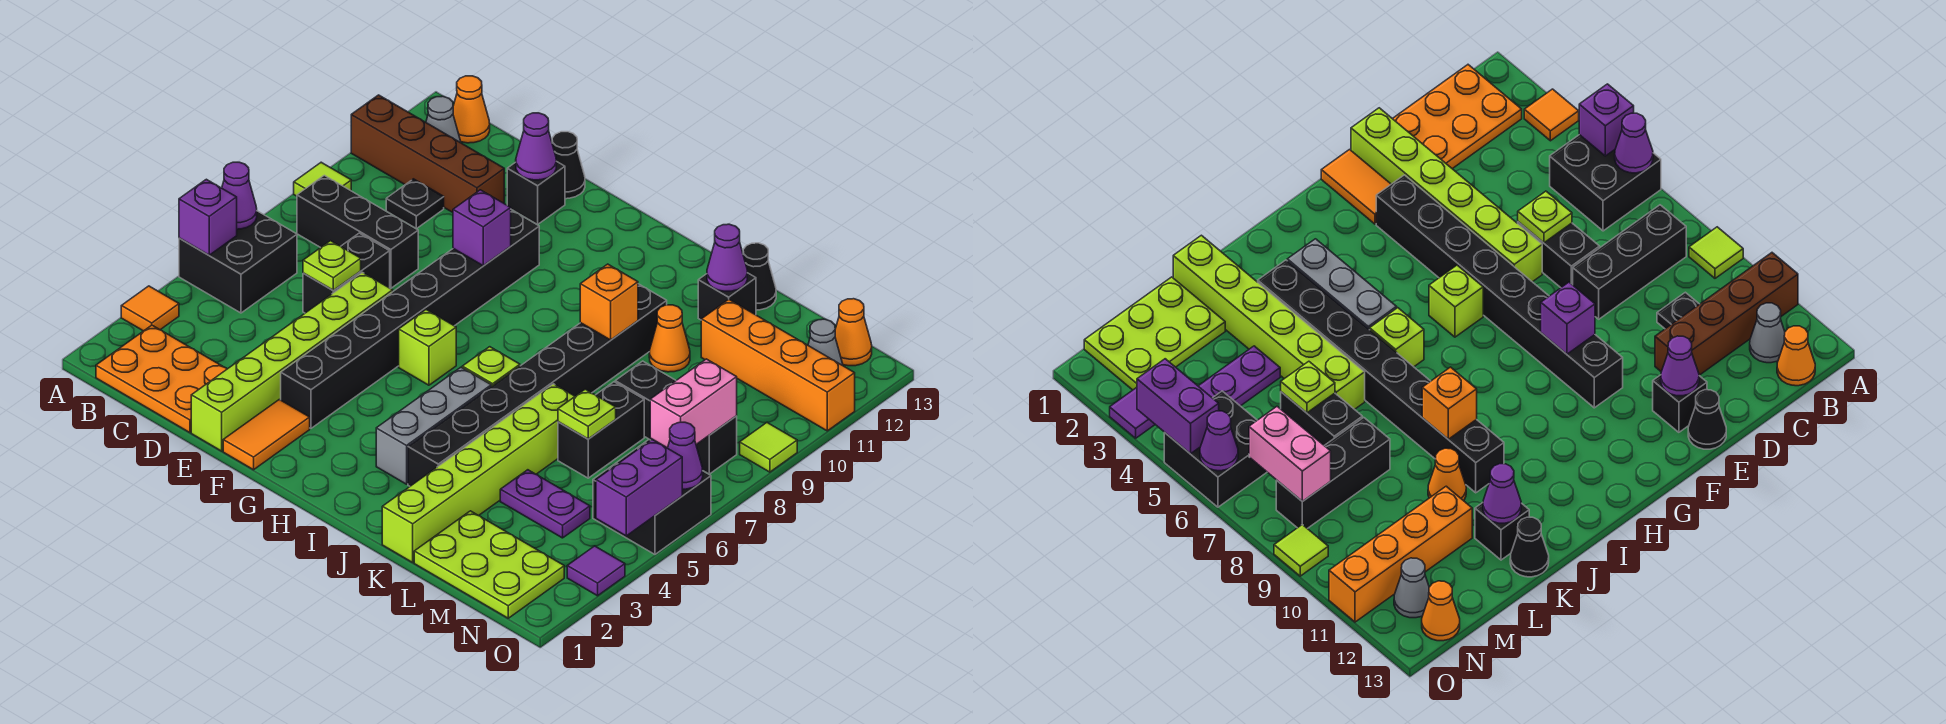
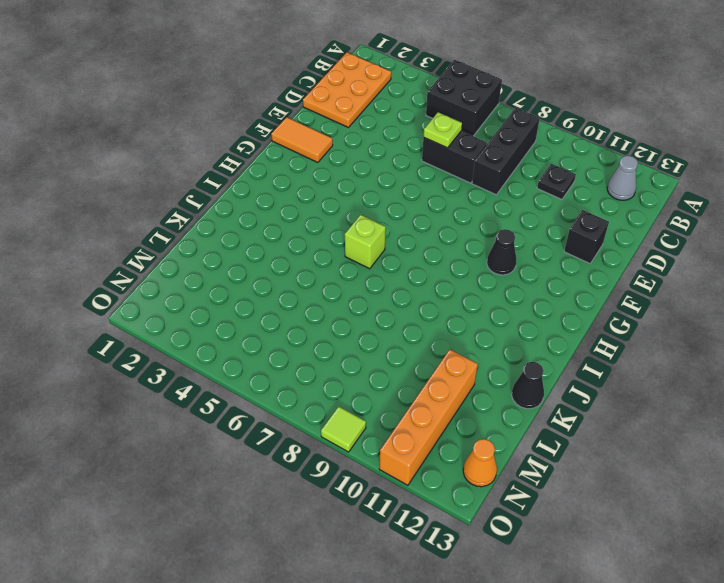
black cone G10 level 1 -> black cone E13 level 1
none -> orange tile A3 level 1
none -> lime tile A9 level 1
none -> brown brick A11:D11 level 1
none -> orange cone B13 level 1

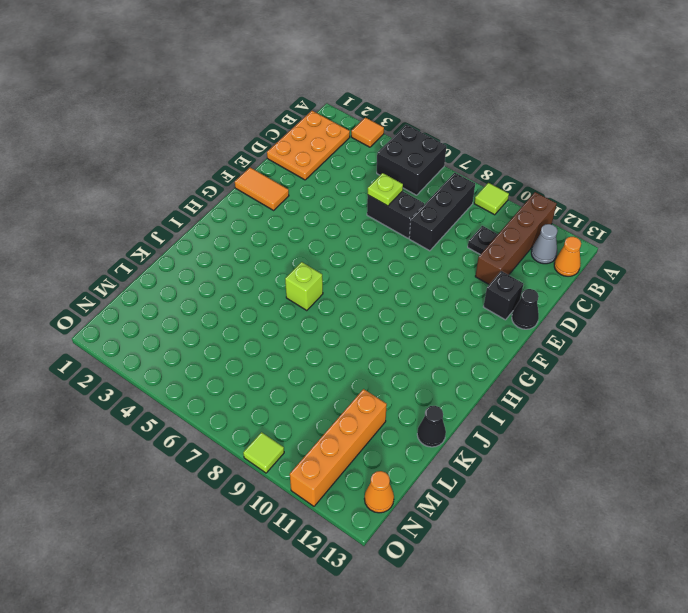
none -> lime brick E1:E6 level 1
none -> black brick F3:F10 level 1
none -> lime brick G6 level 1
none -> grey brick I3:I5 level 1

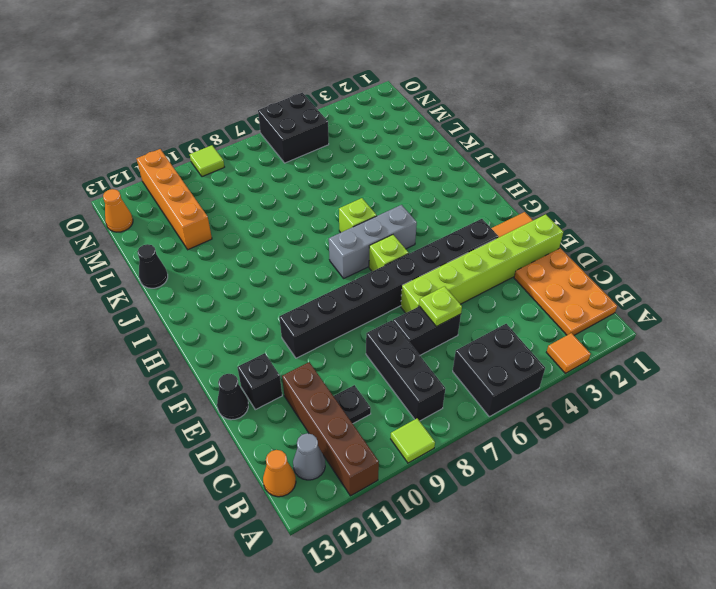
grey brick H5:H7 level 1 -> grey brick I3:I5 level 1
none -> black brick J3:J10 level 1
none -> lime brick K1:K6 level 1
none -> orange cone K10 level 1
none -> black brick K12 level 1

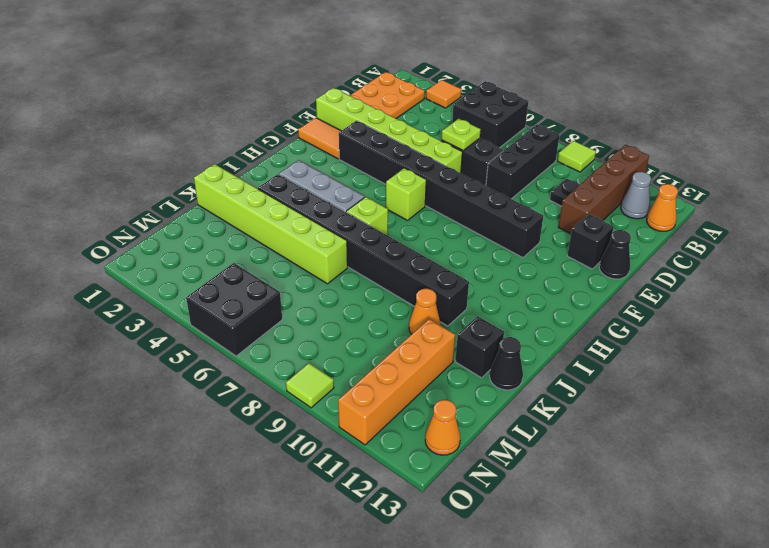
none -> lime plate L1:N2 level 1
none -> purple plate L4:M4 level 1
none -> black brick L6:L7 level 1
none -> black brick L8:N8 level 1

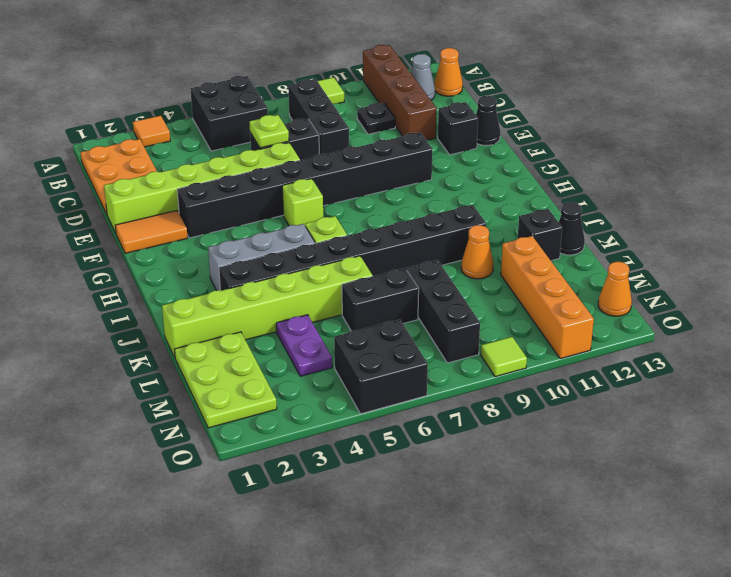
none -> grey cone N12 level 1
none -> purple tile O3 level 1
none -> purple brick A5 level 2
none -> purple cone A6 level 2

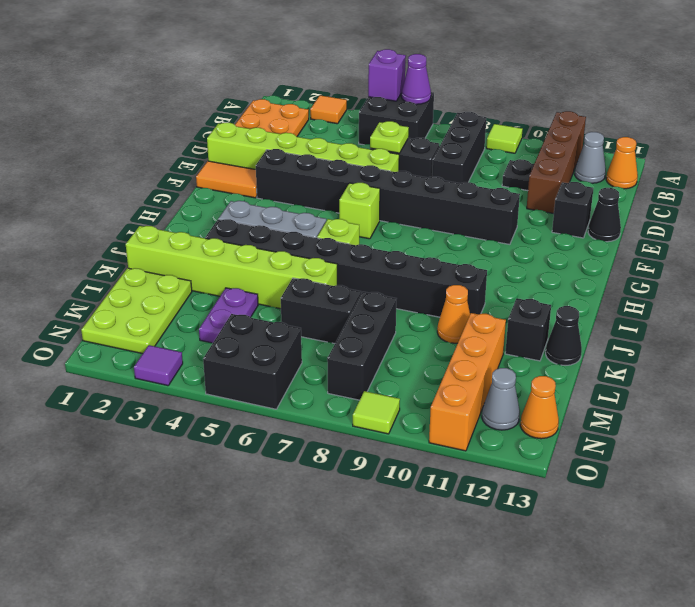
none -> purple cone E12 level 2
none -> purple brick F9 level 2
none -> orange brick J9 level 2
none -> purple cone K12 level 2

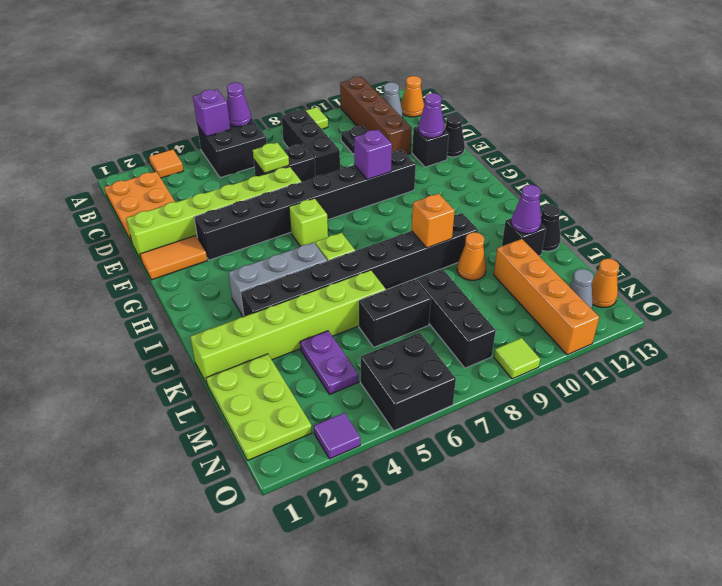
none -> lime plate L6 level 2
none -> pink brick N7:N8 level 2
none -> purple brick O4:O5 level 2
none -> purple cone O6 level 2

